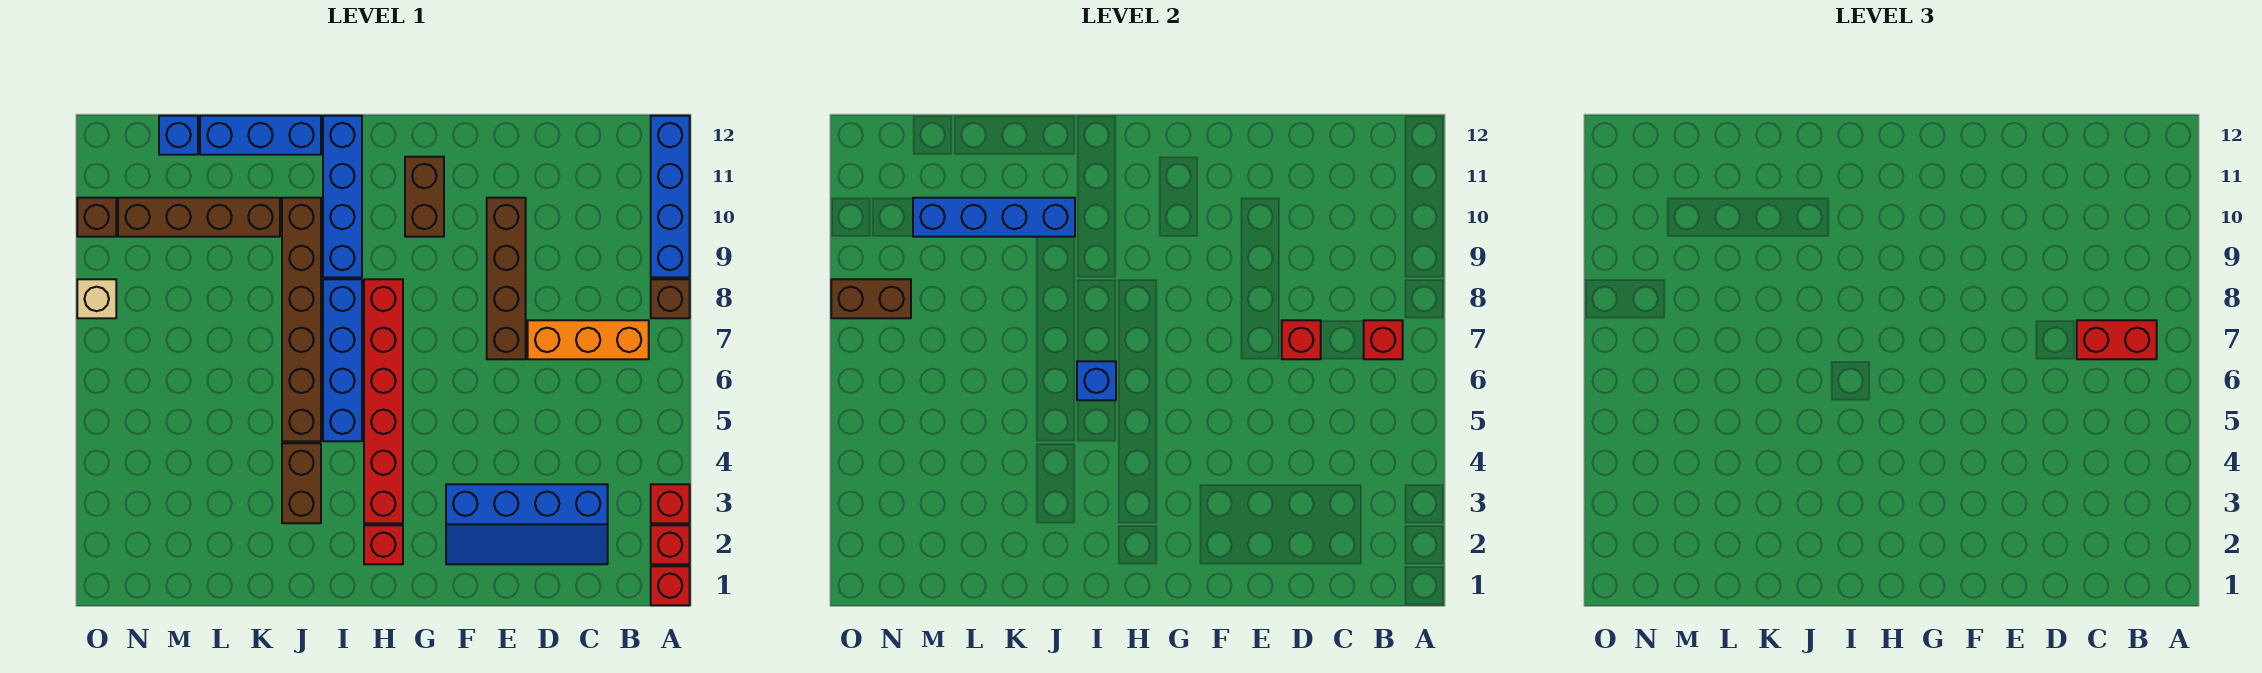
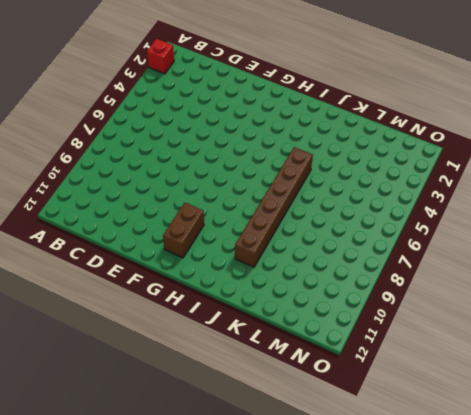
none -> red brick A1 level 1
none -> red brick A3 level 1
none -> brown brick A8 level 1

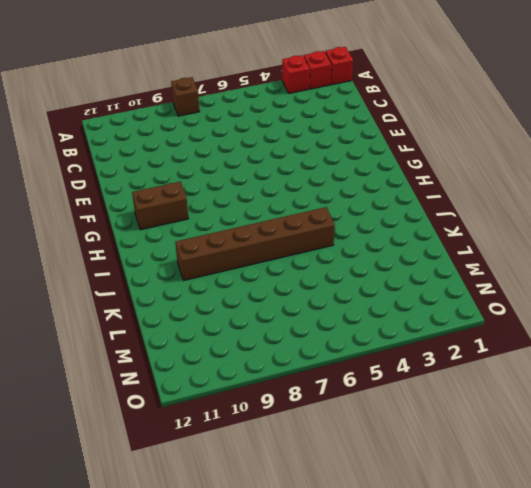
none -> blue brick A9:A12 level 1
none -> orange brick B7:D7 level 1
none -> blue slope C2:F3 level 1 top 3

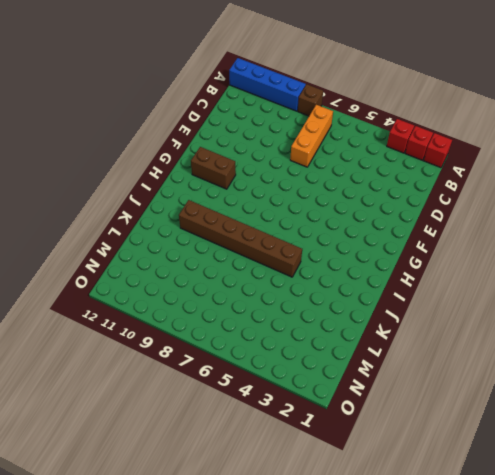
none -> blue slope C2:F3 level 1 top 3
none -> brown brick E7:E10 level 1
none -> red brick H2 level 1

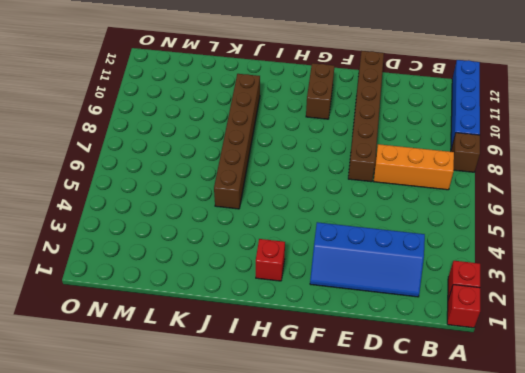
brown brick E7:E12 level 1 -> brown brick E7:E10 level 1
none -> red brick A3 level 1
none -> red brick H3:H8 level 1
none -> blue brick I5:I8 level 1

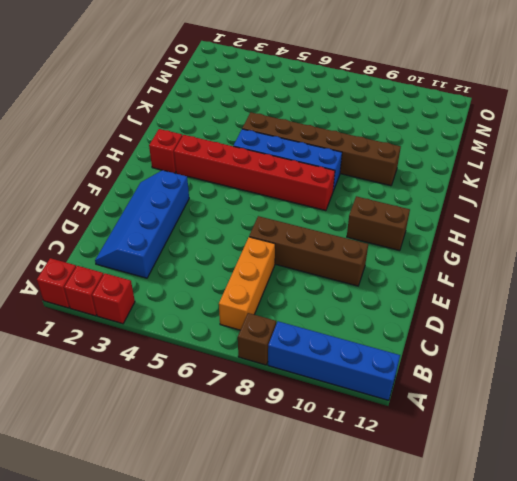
none -> blue brick I9:I12 level 1
none -> brown brick J3:J4 level 1
none -> blue brick J12:L12 level 1

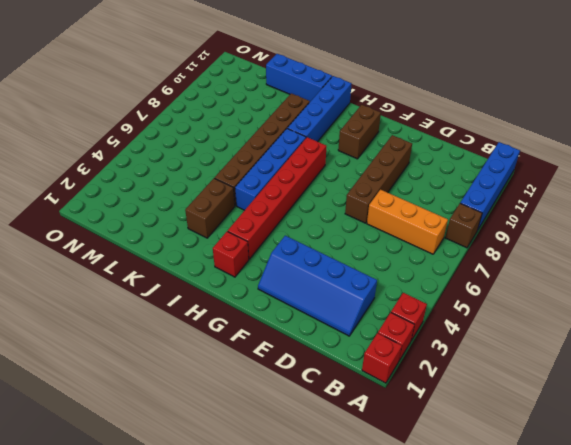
none -> brown brick K10:N10 level 1
none -> blue brick M12 level 1
none -> tan brick O8 level 1

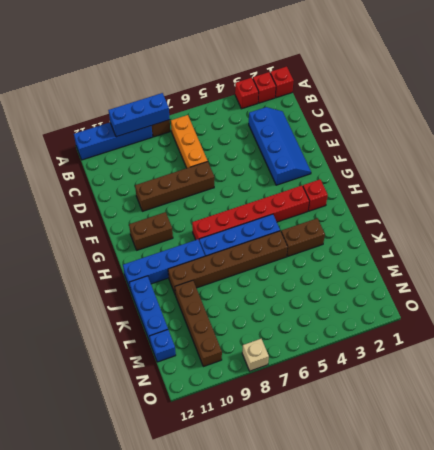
blue brick A8:A10 level 2 -> none
none -> brown brick O10 level 1
none -> red brick B7 level 2
none -> red brick D7 level 2

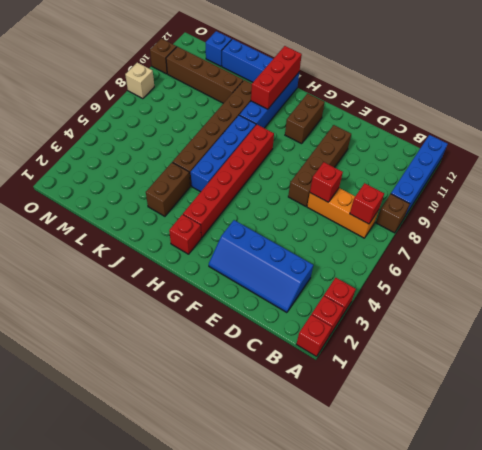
red brick I10:I12 level 2 -> none
none -> blue brick I6 level 2
none -> blue brick J10:M10 level 2
none -> brown brick N8:O8 level 2

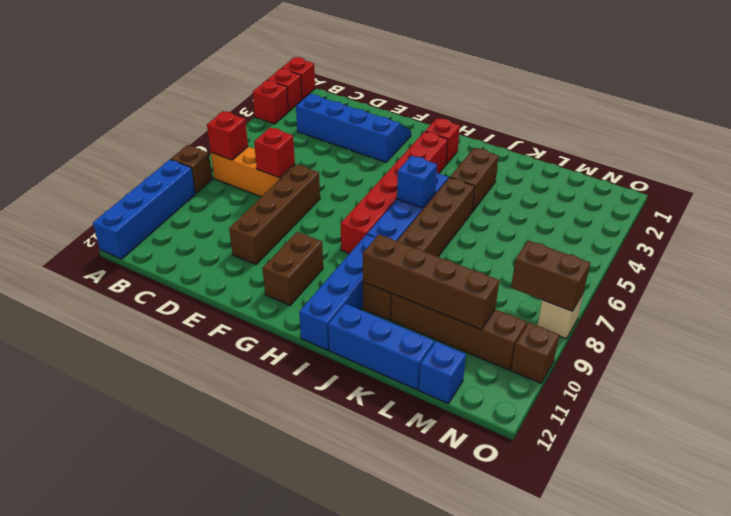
brown brick J10:M10 level 2 -> blue brick J10:M10 level 2
none -> red brick B7:C7 level 3

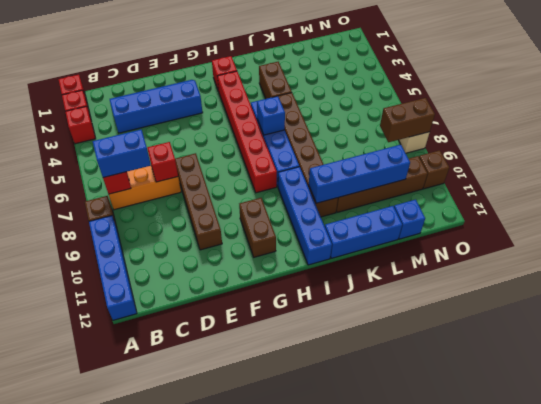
blue brick B7:C7 level 3 -> red brick B7:C7 level 3

